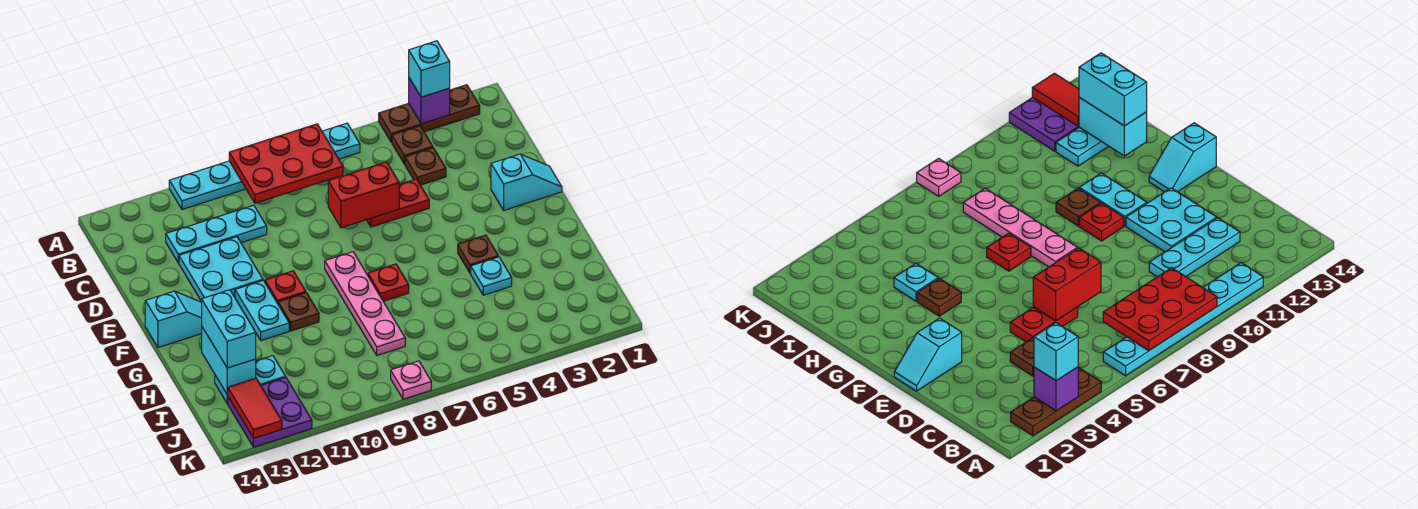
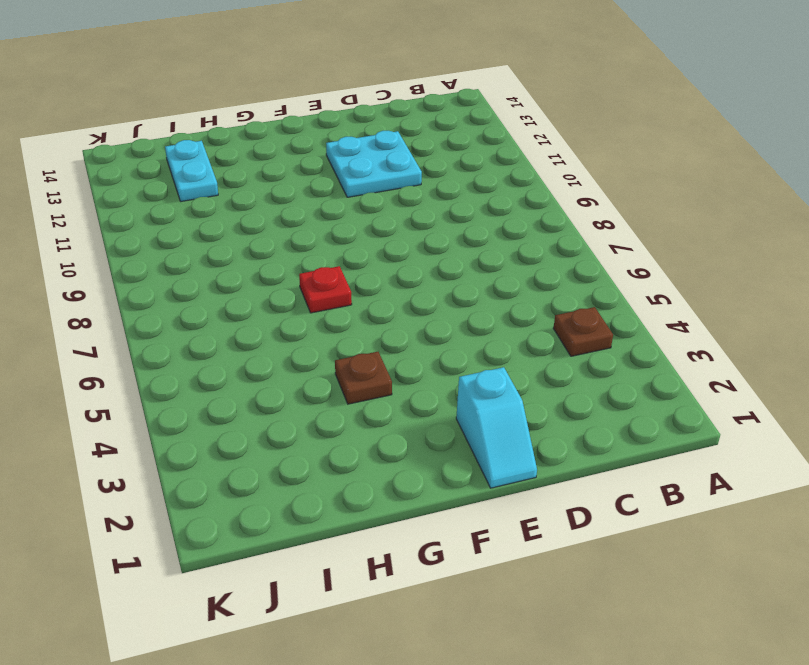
none -> brown plate A2:A4 level 1
none -> cyan plate A6:A11 level 1
none -> brown plate C4 level 1

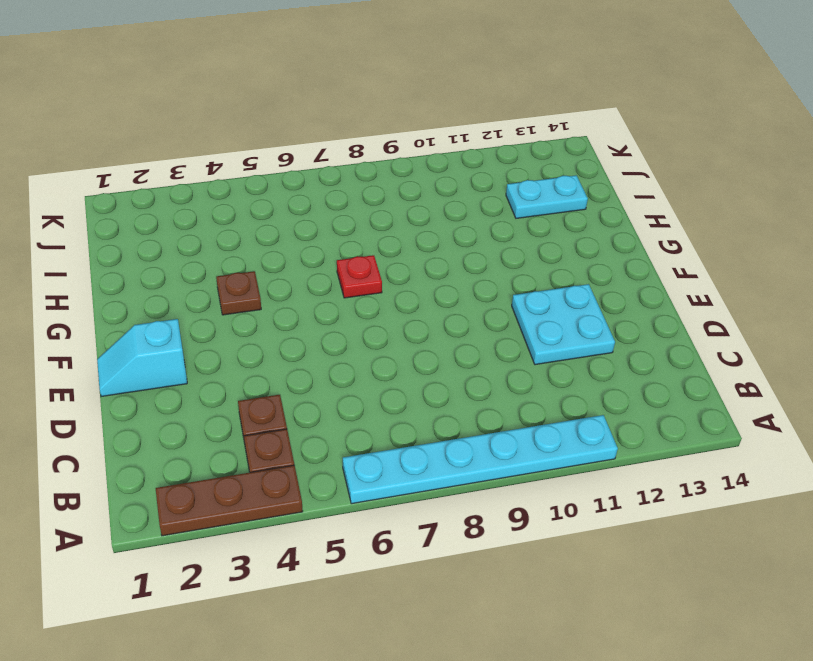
none -> cyan plate C10:C12 level 1
none -> red plate D5:D6 level 1
none -> pink plate F8:I8 level 1

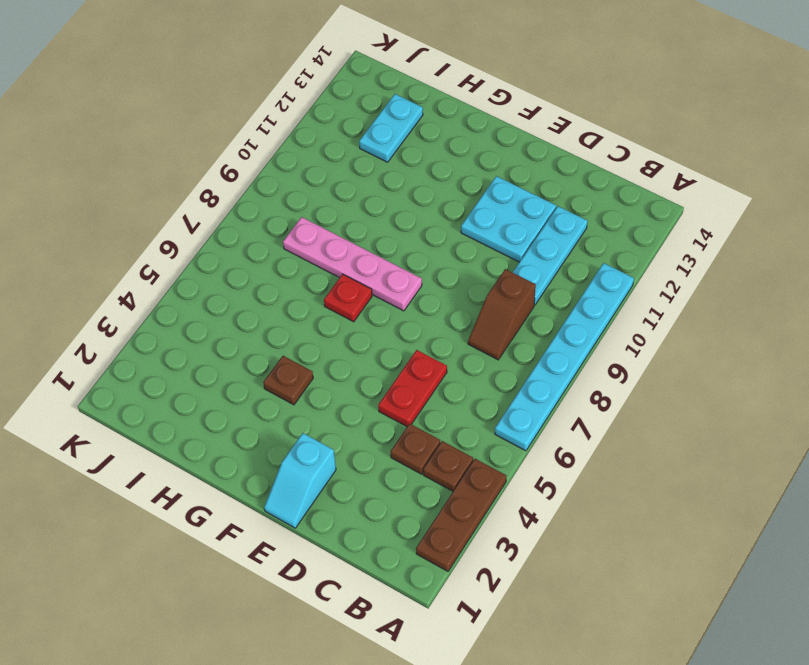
brown slope C8:C9 level 1 top 9 -> none
none -> red plate F10 level 1
none -> cyan plate F11:G11 level 1
none -> cyan slope F13:F14 level 1 top 14

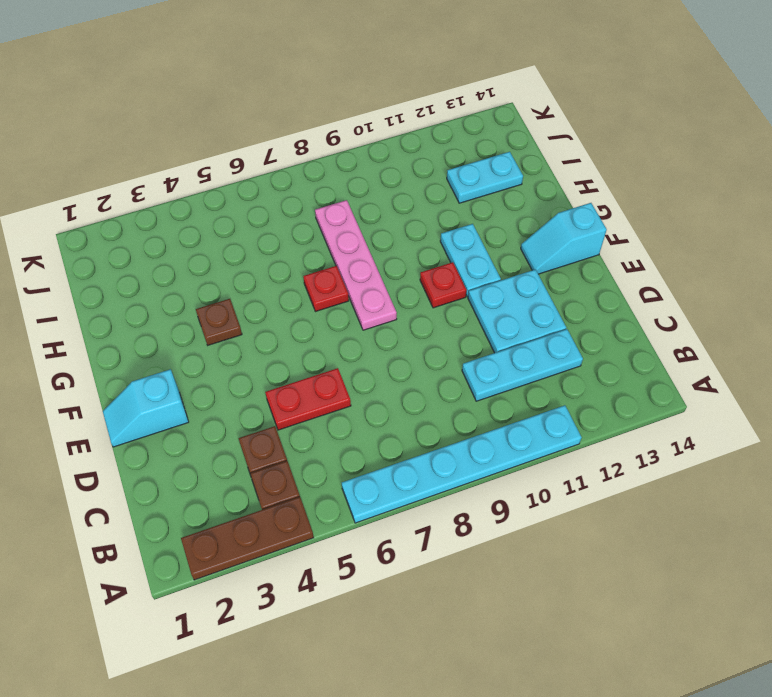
none -> brown plate G10 level 1
none -> cyan plate H4 level 1
none -> purple plate J12:K13 level 1

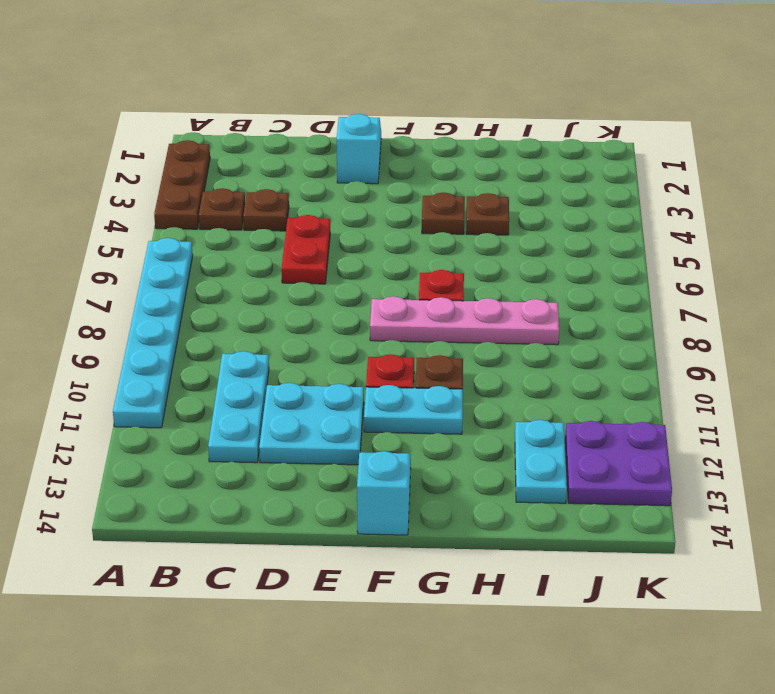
brown plate H4 level 1 -> cyan plate H4 level 1
none -> pink plate K8 level 1
none -> purple brick A3 level 2
none -> red plate A7:B9 level 2

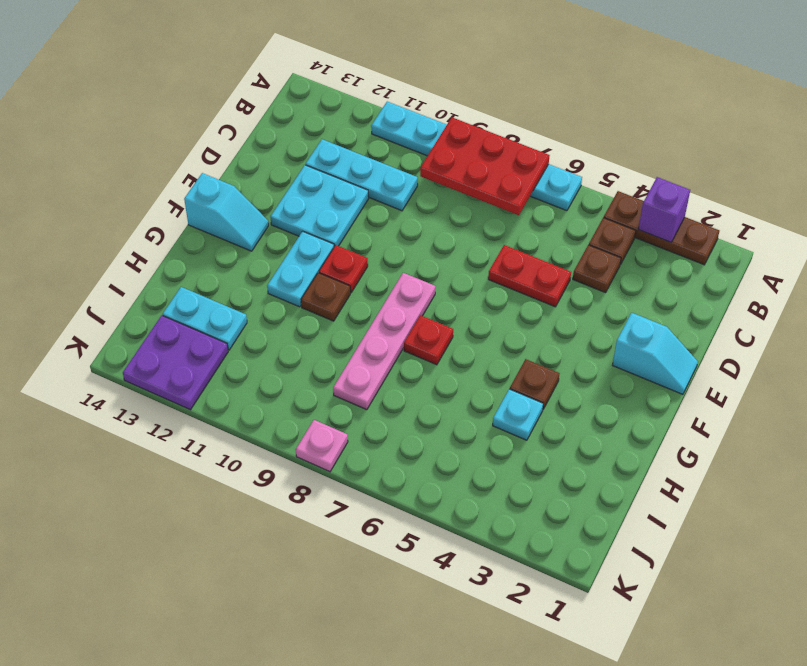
none -> red brick D6:D7 level 2
none -> cyan brick H13:I13 level 2
none -> red tile J13:K13 level 2

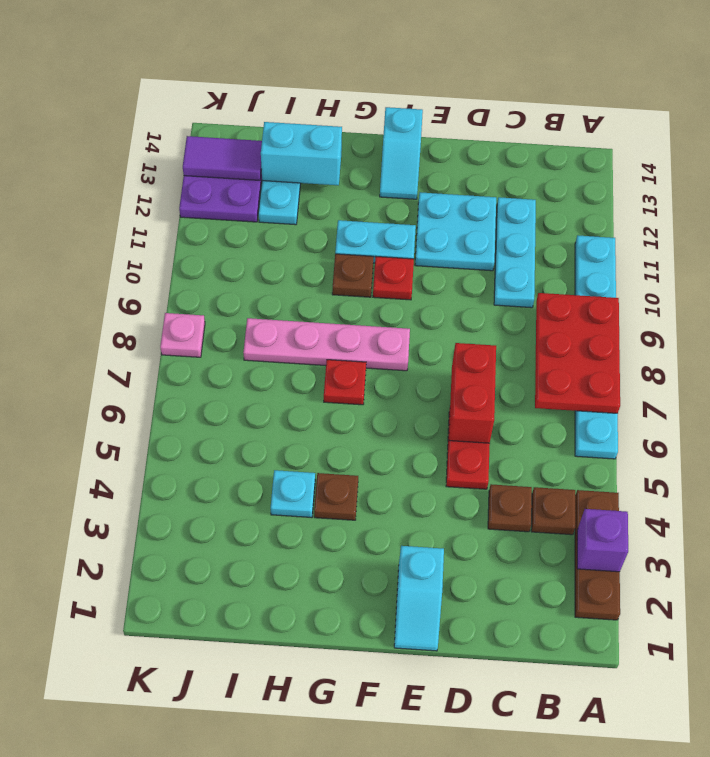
purple tile J13:K13 level 2 -> red tile J13:K13 level 2
none -> cyan brick A3 level 3
none -> cyan brick H13:I13 level 3

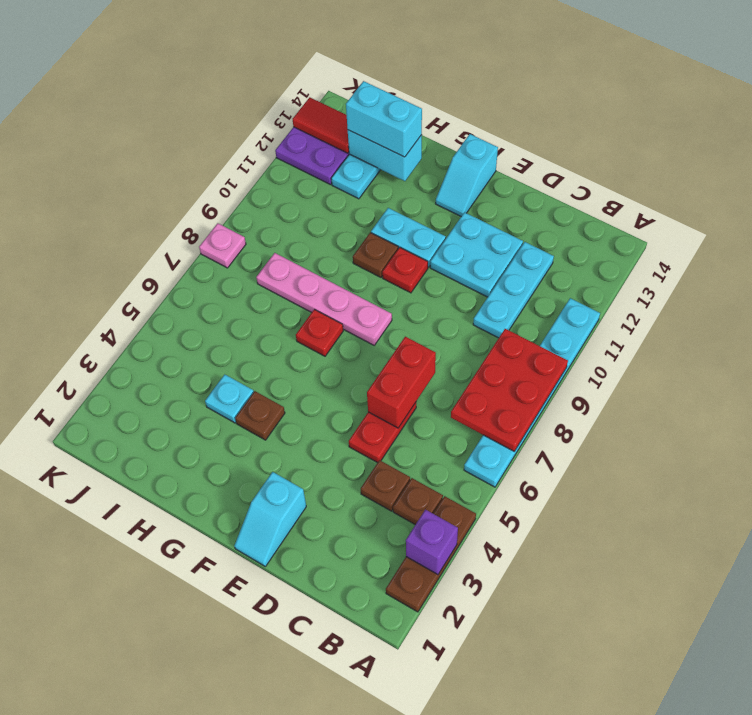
none -> cyan brick A3 level 3

